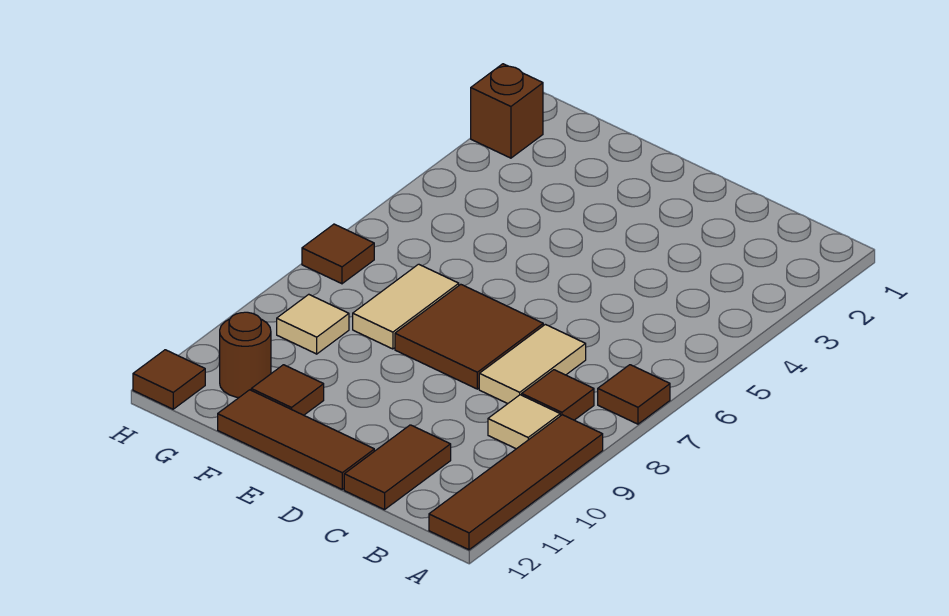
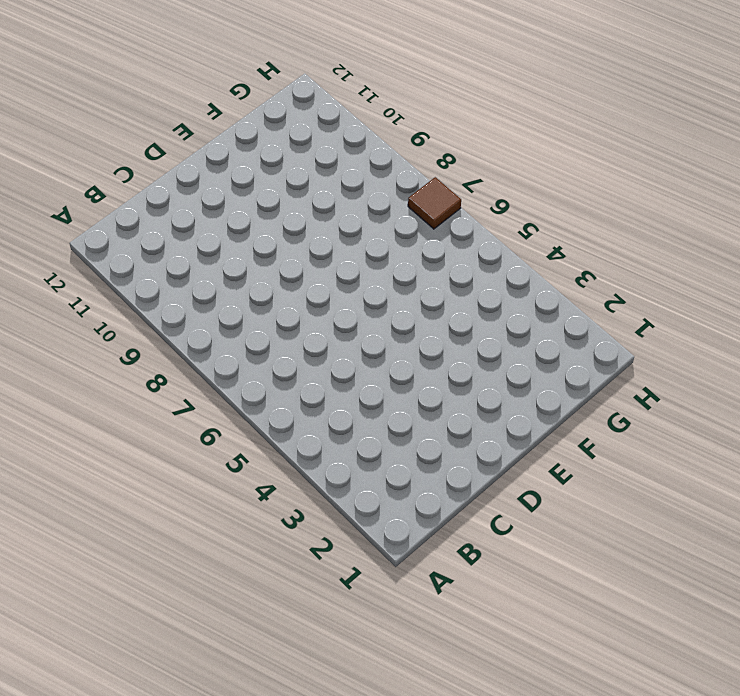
none -> brown tile A7 level 1
none -> brown tile A9:A12 level 1
none -> brown tile B8 level 1

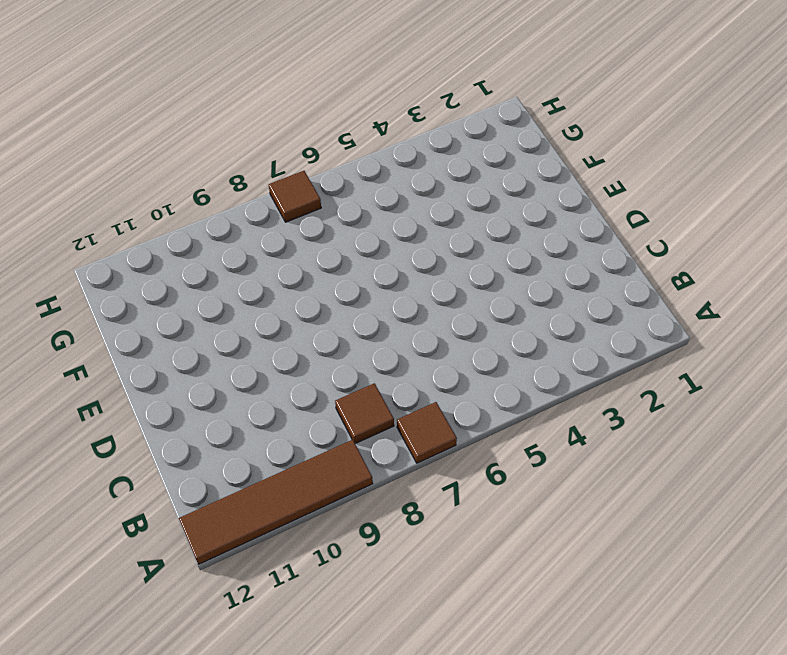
none -> tan tile B9 level 1
none -> tan tile C7:C8 level 1
none -> brown tile C11:C12 level 1

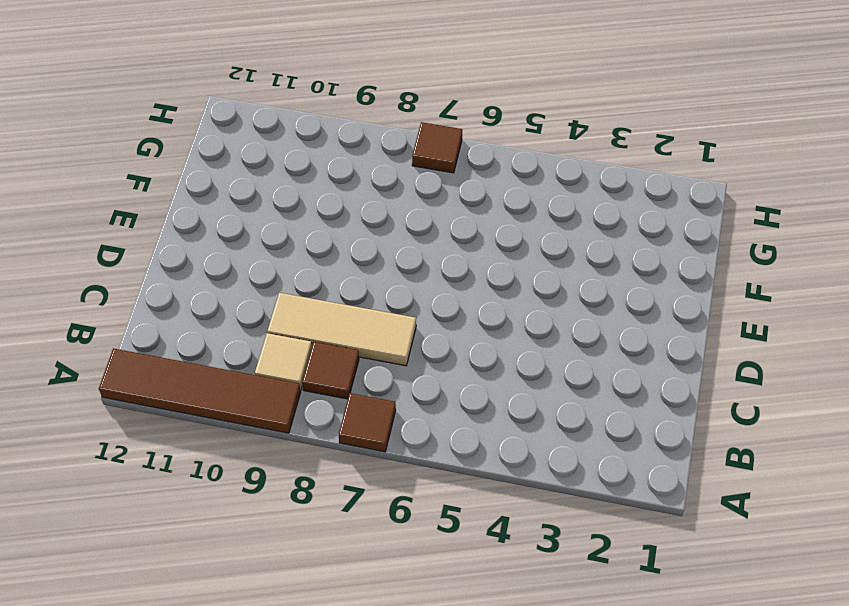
tan tile C7:C9 level 1 -> tan tile C7:C8 level 1
none -> brown tile C11:C12 level 1
none -> brown tile D7:E8 level 1
none -> brown tile D12:F12 level 1

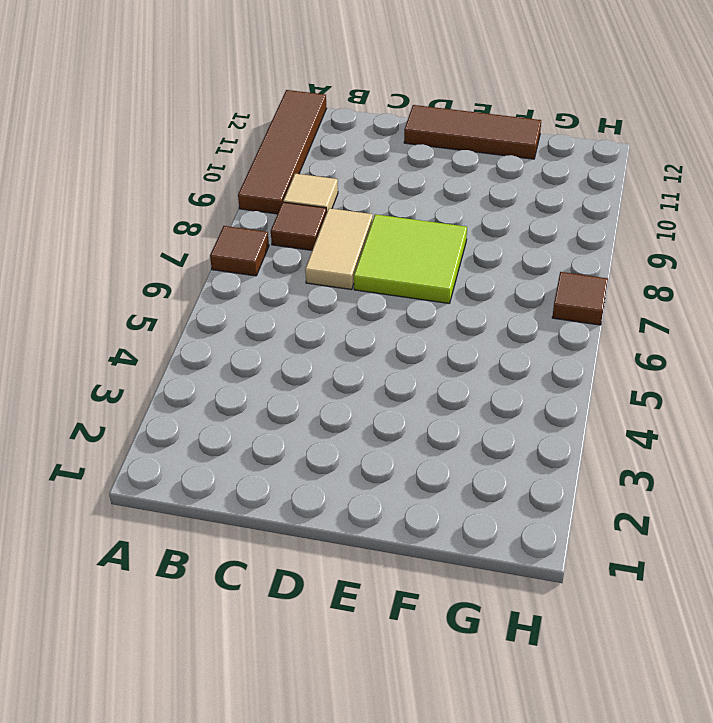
lime tile D7:E8 level 1 -> brown tile D7:E8 level 1
none -> brown tile C11:C12 level 1
none -> tan tile F7:F8 level 1
none -> brown tile F11 level 1

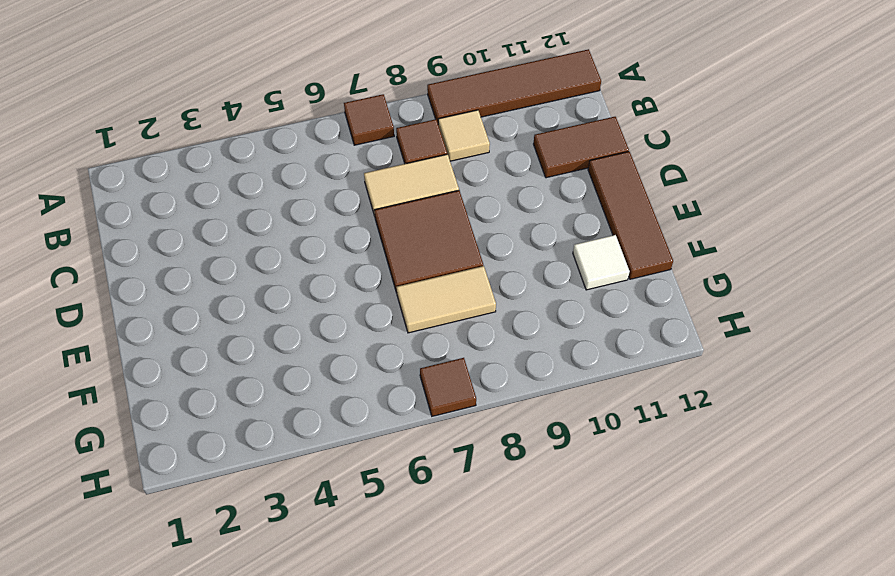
white tile F11 level 1 -> brown tile F11 level 1
none -> tan tile G9 level 1
none -> brown round brick G11 level 1
none -> brown brick H2 level 1

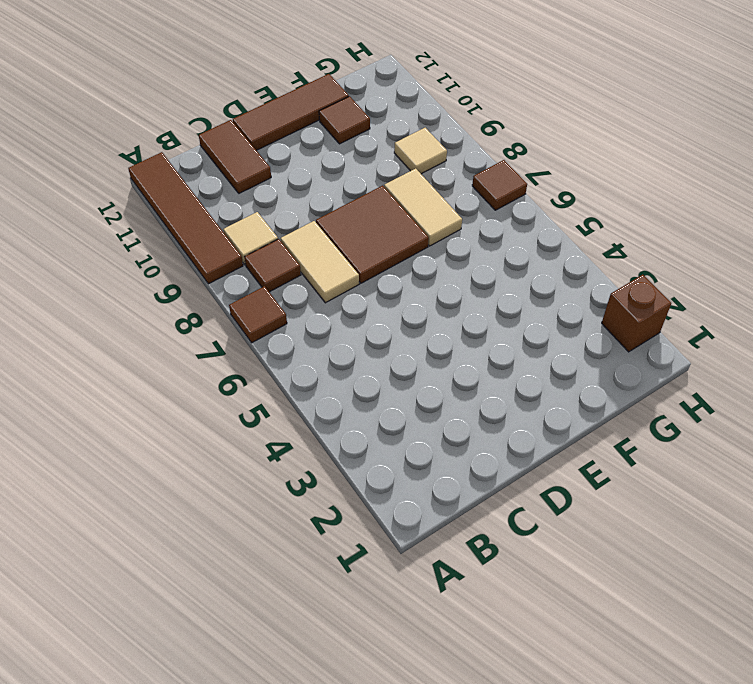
none -> brown round brick G11 level 1
none -> brown tile H12 level 1

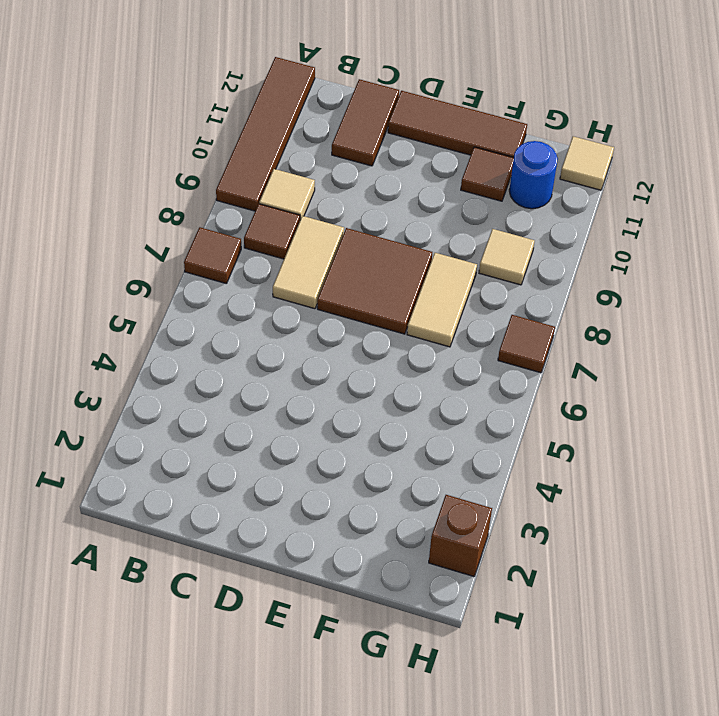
blue round brick G11 level 1 -> brown round brick G11 level 1
tan tile H12 level 1 -> brown tile H12 level 1

